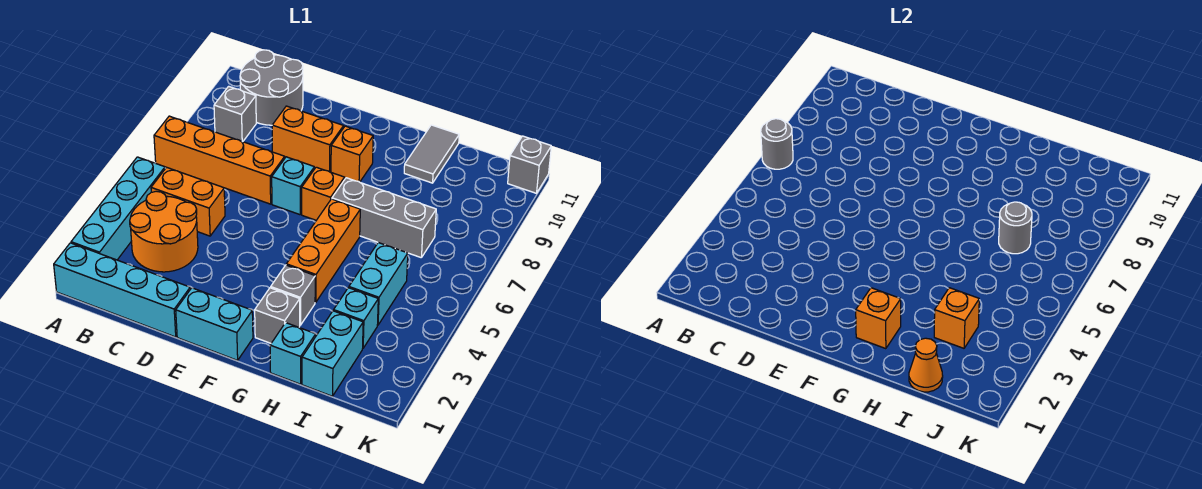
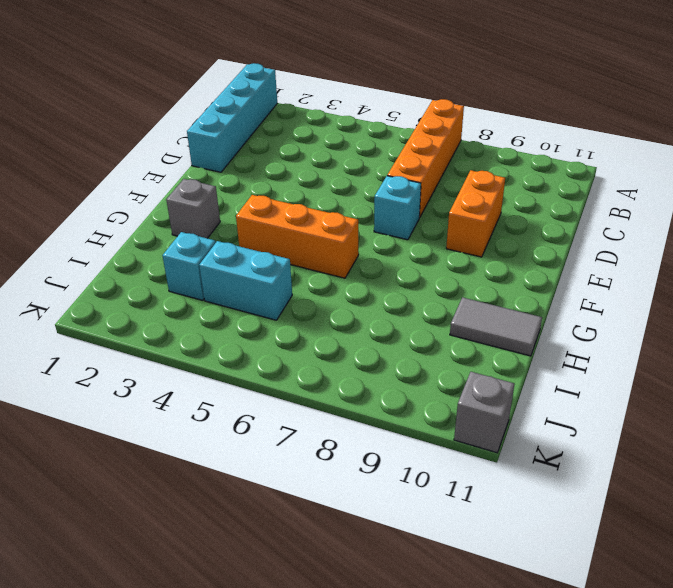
none -> cyan brick A2:A5 level 1
none -> orange round brick B3:C4 level 1
none -> orange brick B5:C5 level 1

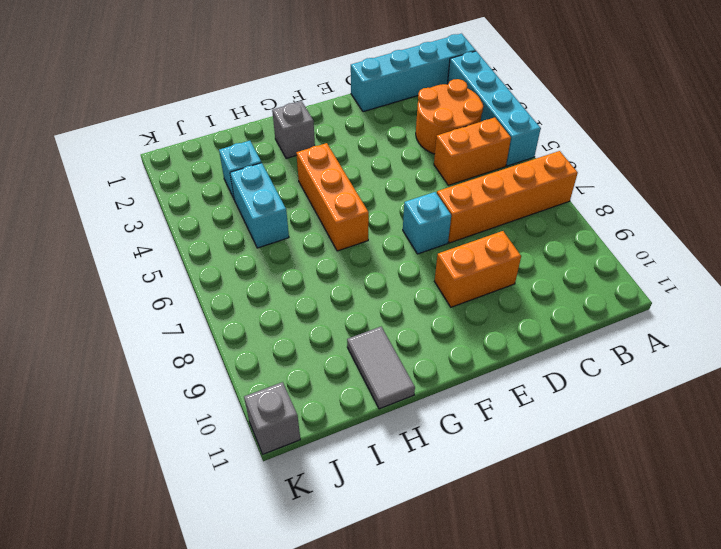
none -> grey brick B9 level 1
none -> grey round brick B10:C11 level 1
none -> cyan brick E1:F1 level 1

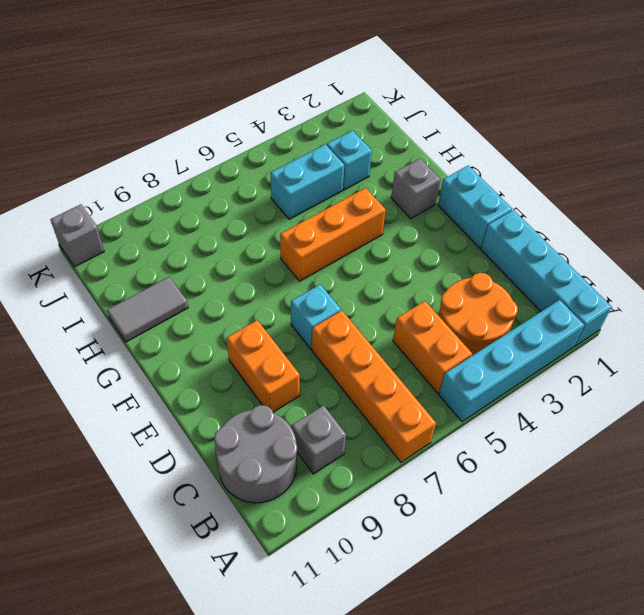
none -> orange brick F7 level 1
none -> orange brick F9 level 1
none -> grey brick G3 level 1

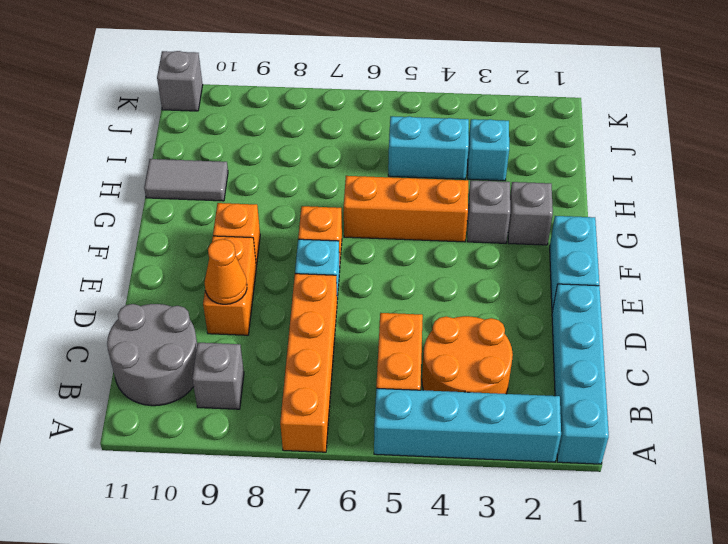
orange cone D9 level 2 -> orange cone I1 level 2
none -> grey brick G7:I7 level 1
none -> cyan brick H1 level 1
none -> cyan brick I1:I2 level 1

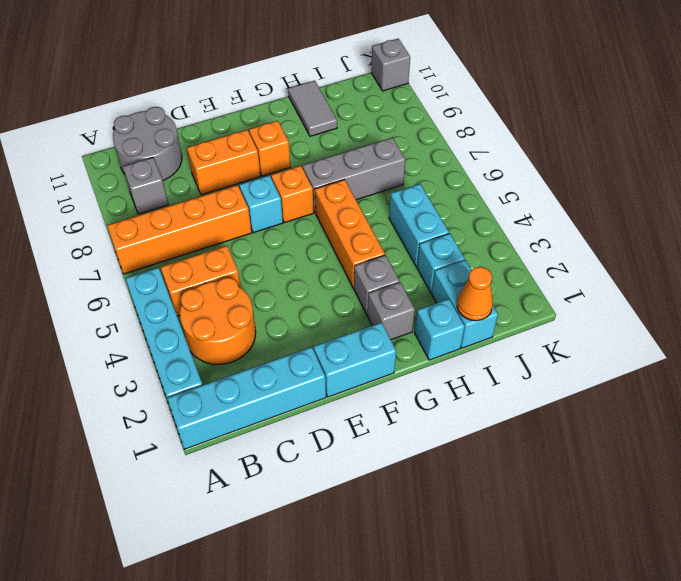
none -> grey round brick A7 level 2
none -> orange brick G2 level 2
none -> orange brick I3 level 2

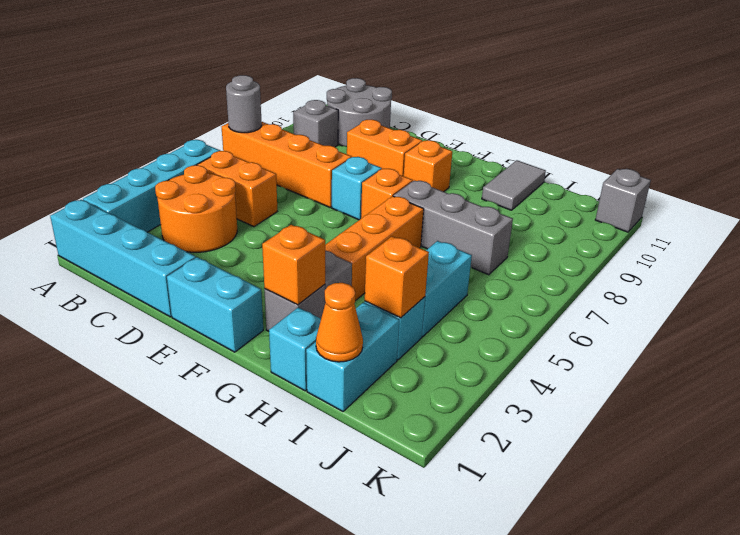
none -> grey round brick I7 level 2

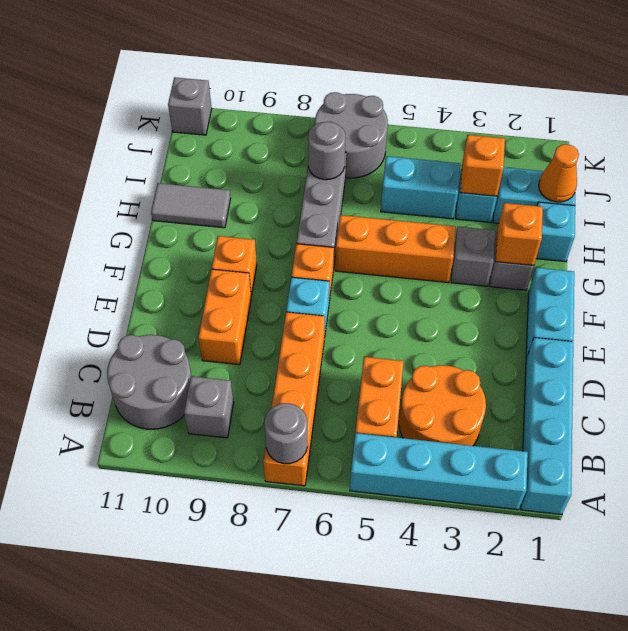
grey round brick J6:K7 level 1 -> none

